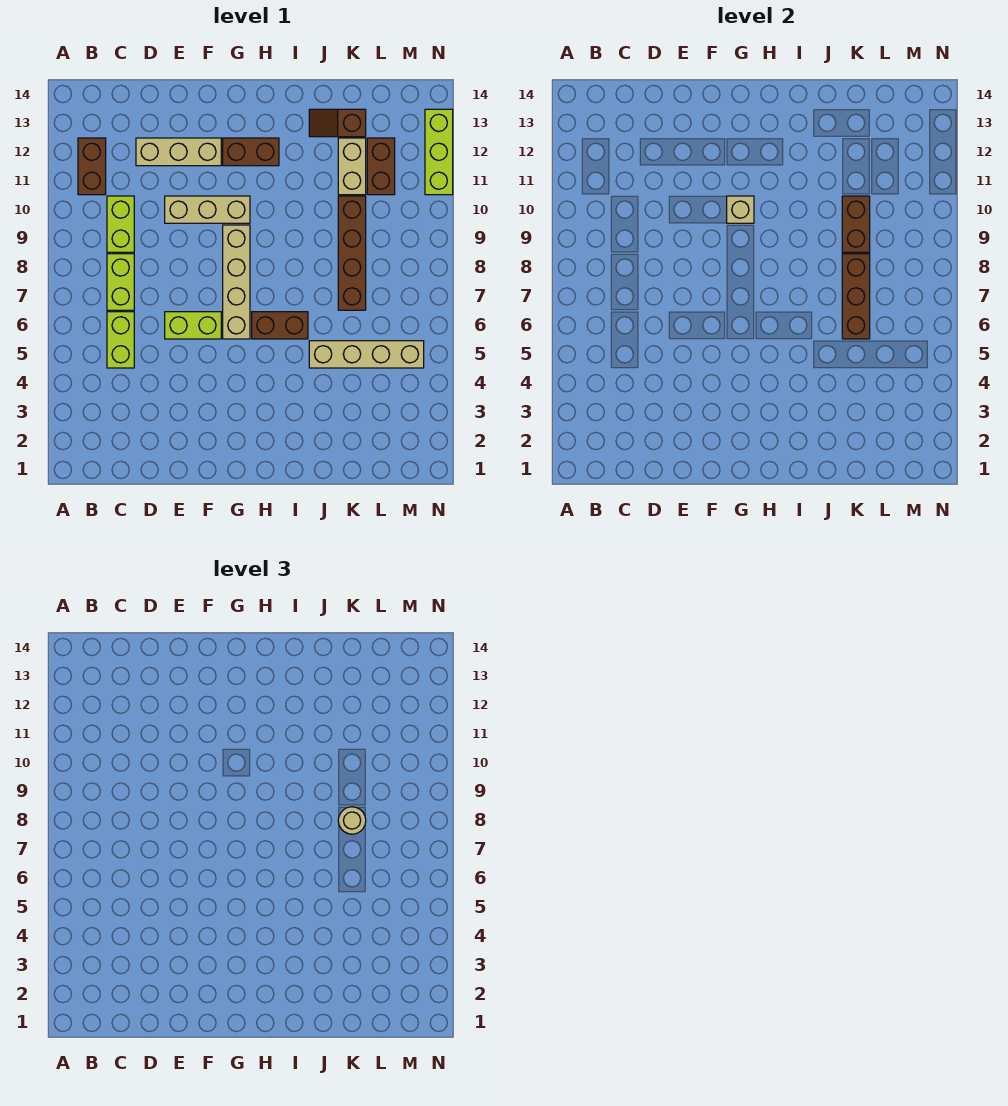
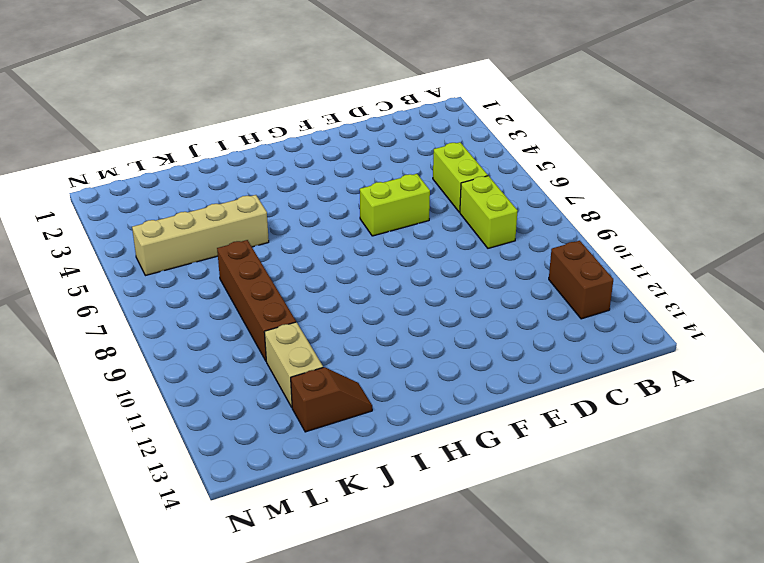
none -> lime brick C9:C10 level 1
none -> tan brick D12:F12 level 1
none -> tan brick E10:G10 level 1

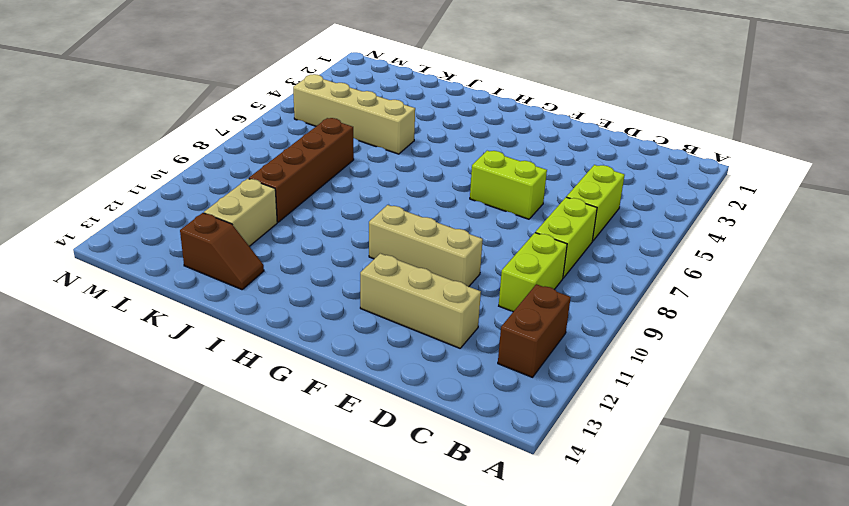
none -> tan brick G6:G9 level 1
none -> brown brick G12:H12 level 1
none -> brown brick H6:I6 level 1

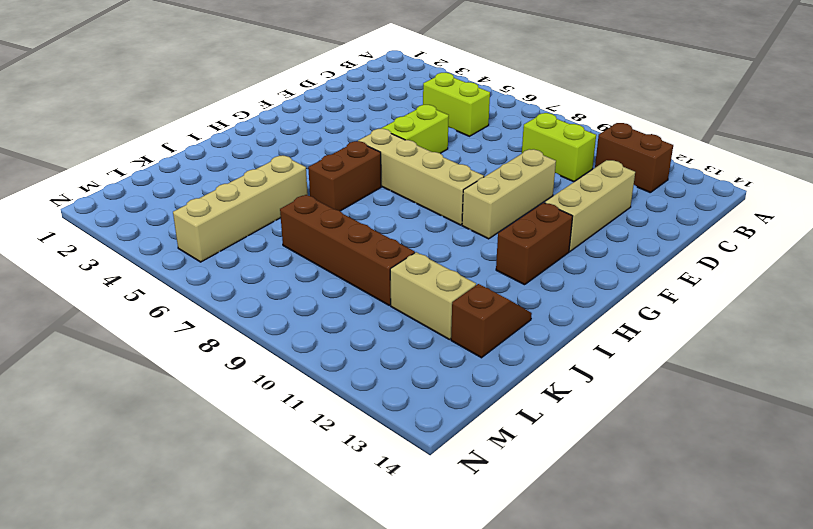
none -> lime brick C7:C8 level 1
none -> brown brick L11:L12 level 1
none -> lime brick N11:N13 level 1

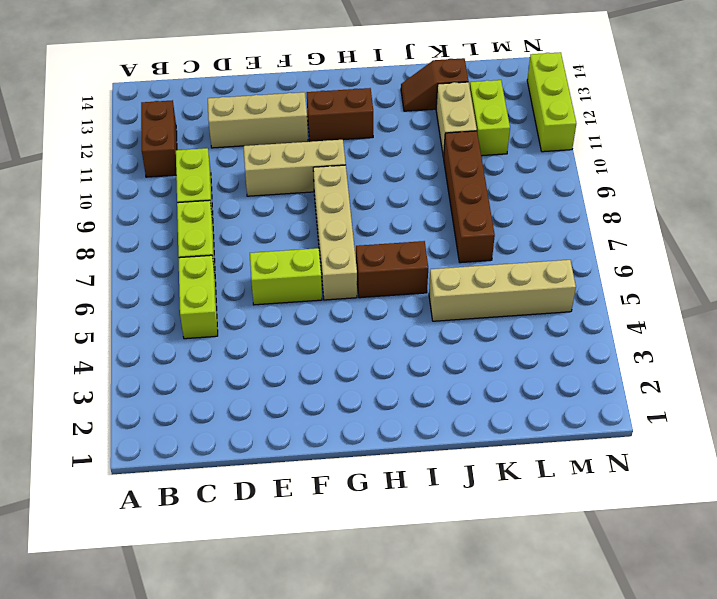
lime brick L11:L12 level 1 -> brown brick L11:L12 level 1
none -> tan brick G10 level 2
none -> brown brick K6:K8 level 2
none -> brown brick K9:K10 level 2

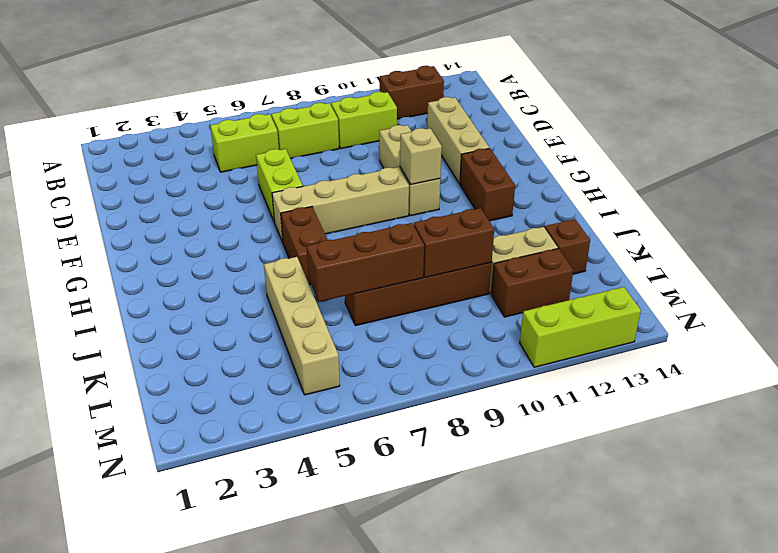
none -> tan round brick K8 level 3

